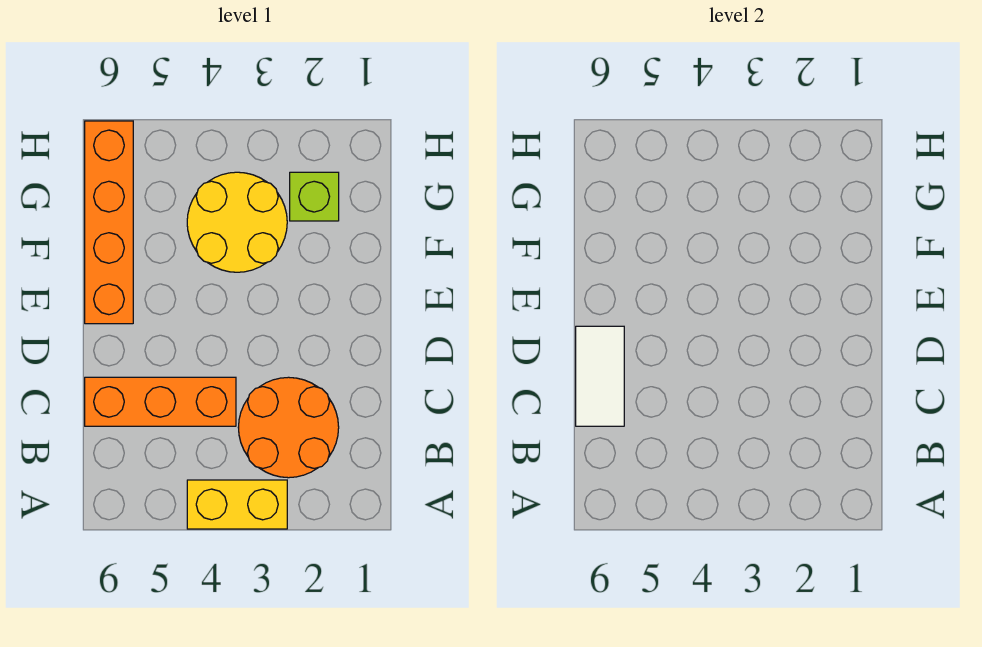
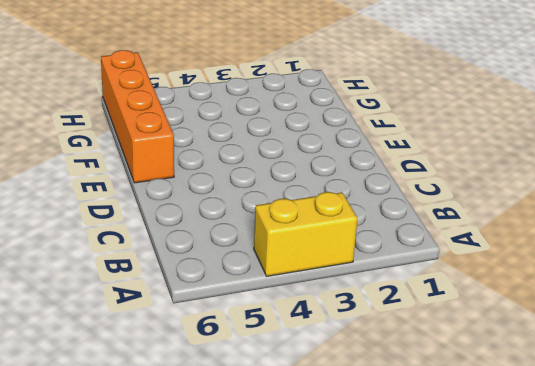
none -> orange round brick B2:C3 level 1
none -> orange brick C4:C6 level 1

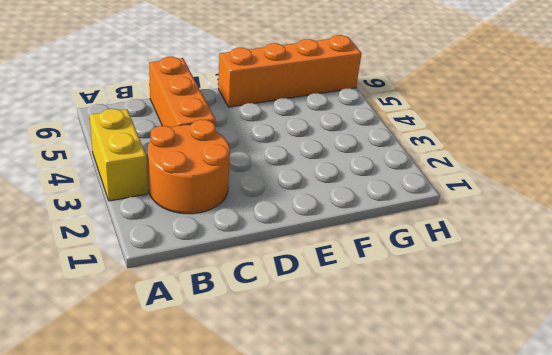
none -> yellow round brick F3:G4 level 1
none -> lime brick G2 level 1

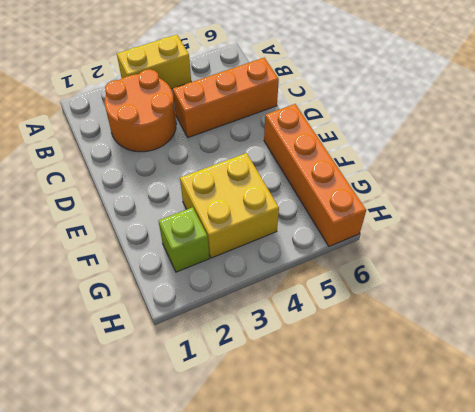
yellow brick F3:G4 level 1 -> yellow round brick F3:G4 level 1
none -> white tile C6:D6 level 2

